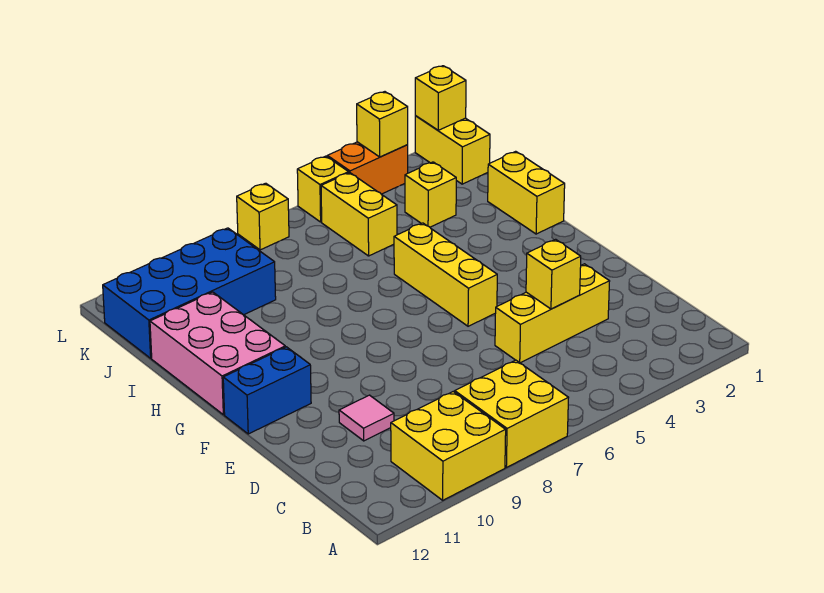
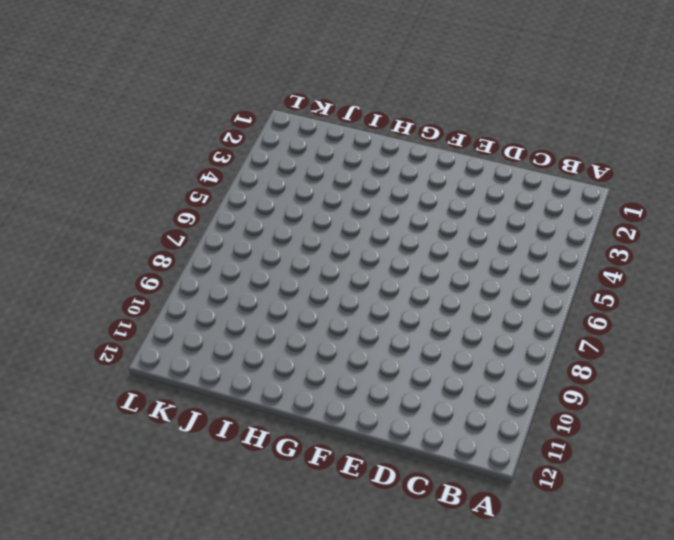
none -> yellow brick A7:B8 level 1
none -> yellow brick A9:B10 level 1
none -> yellow brick D3:D5 level 1

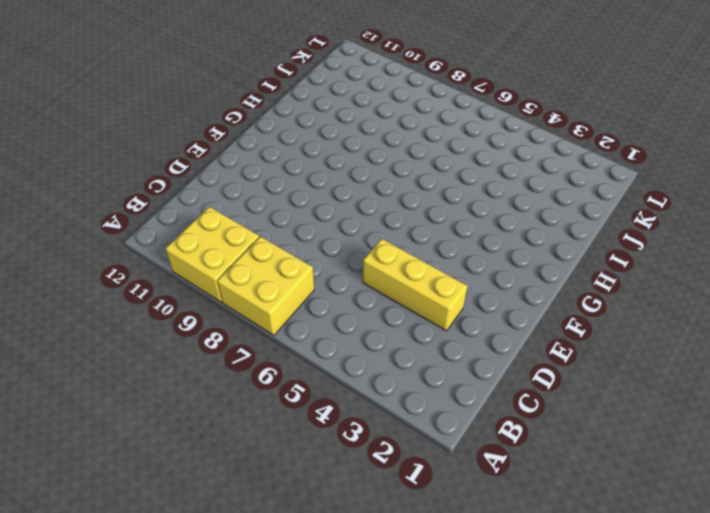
none -> pink tile D10 level 1
none -> yellow brick F5:H5 level 1
none -> blue brick F11:F12 level 1

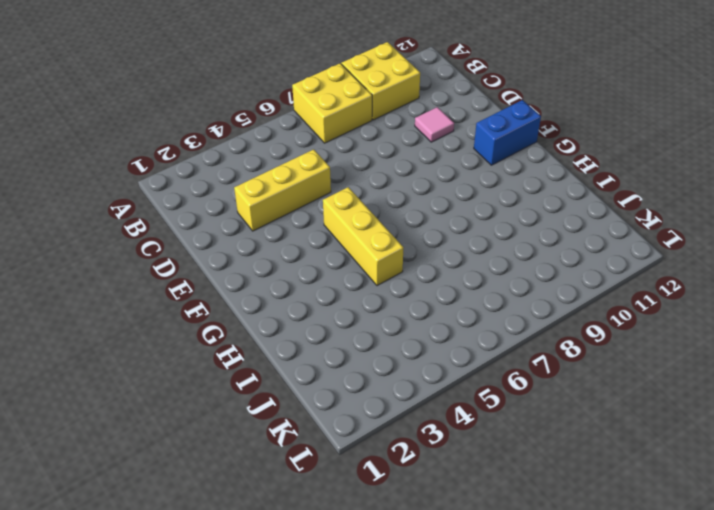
none -> pink brick G11:I12 level 1
none -> yellow brick H1:I1 level 1
none -> yellow brick J3 level 1

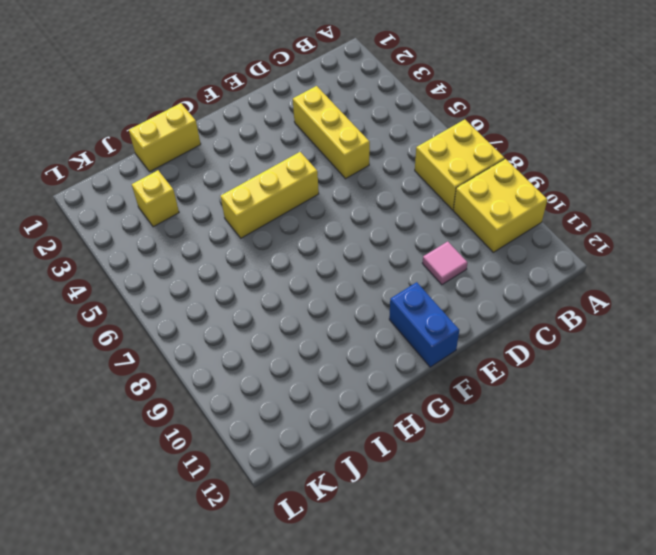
none -> pink brick G11:I12 level 1
none -> yellow brick J5:K5 level 1
none -> blue brick J9:K12 level 1

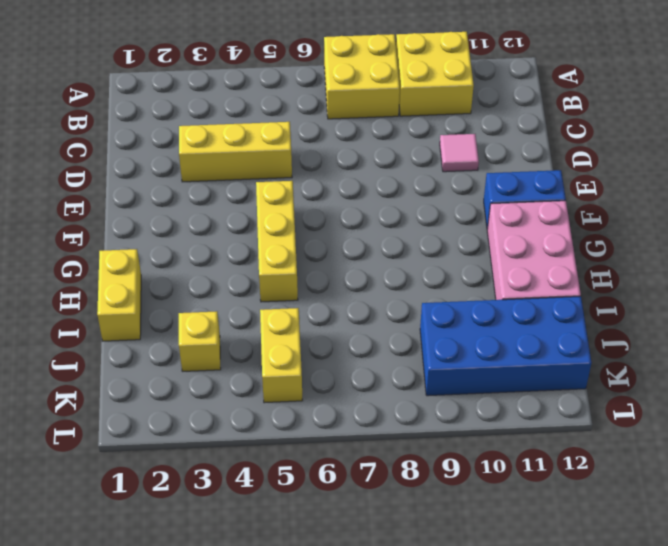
none -> yellow brick K1:L1 level 1
none -> orange brick L3:L4 level 1
none -> yellow brick L5 level 1

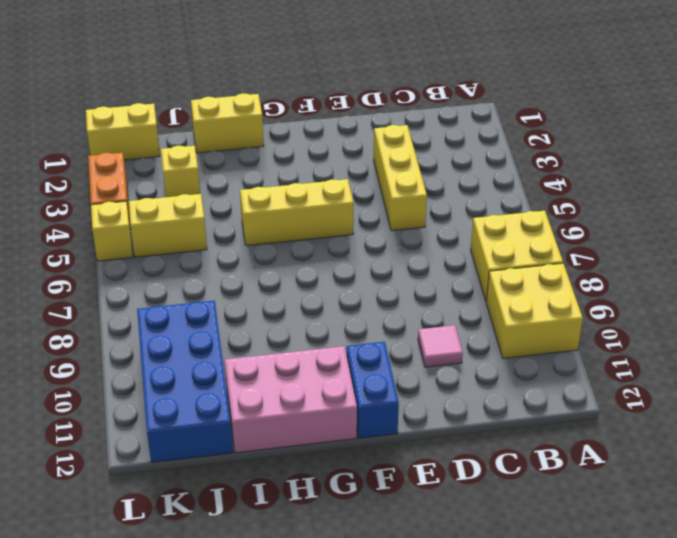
none -> yellow brick L7 level 1
none -> yellow brick D4 level 2
none -> yellow brick L1 level 2

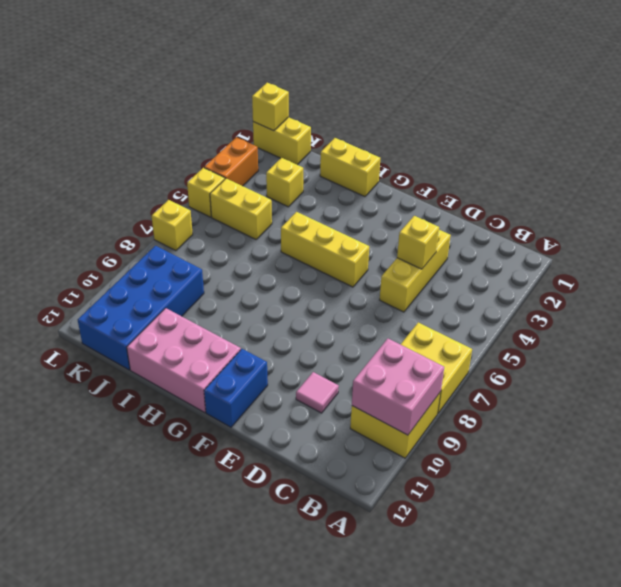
pink brick A9:B10 level 2 -> none
none -> yellow brick L3 level 2

